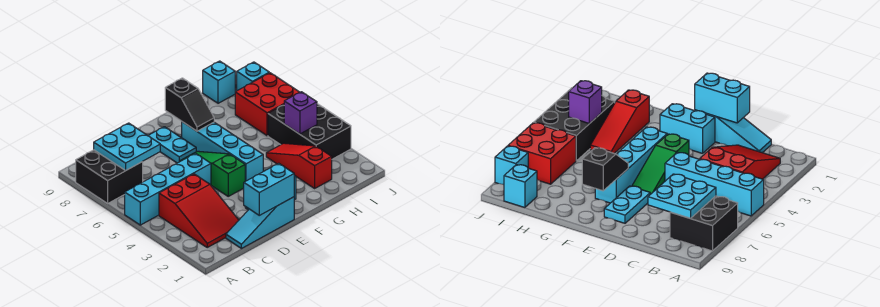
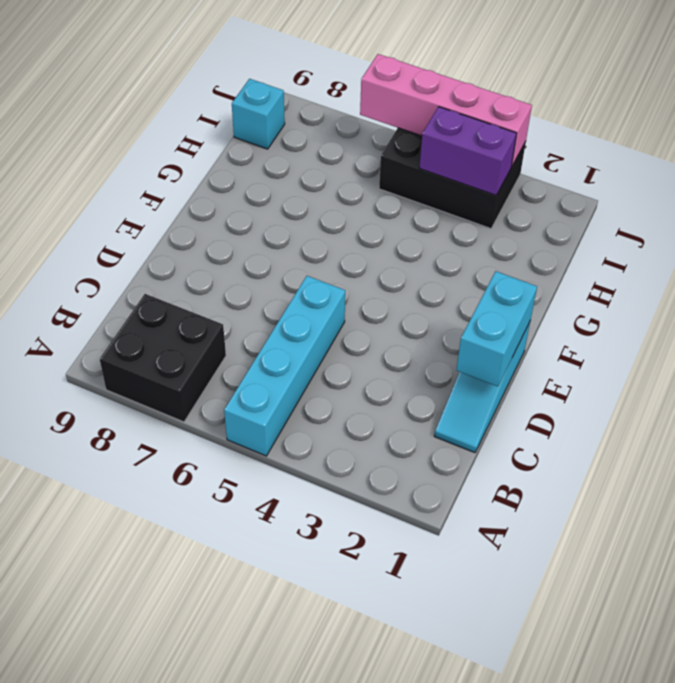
purple brick I3:I4 level 2 -> purple brick I4 level 2
pink brick J3:J6 level 2 -> none
none -> red slope B2:C4 level 1 top 4
none -> cyan brick E2:F2 level 1
none -> green slope E4:E6 level 1 top 4

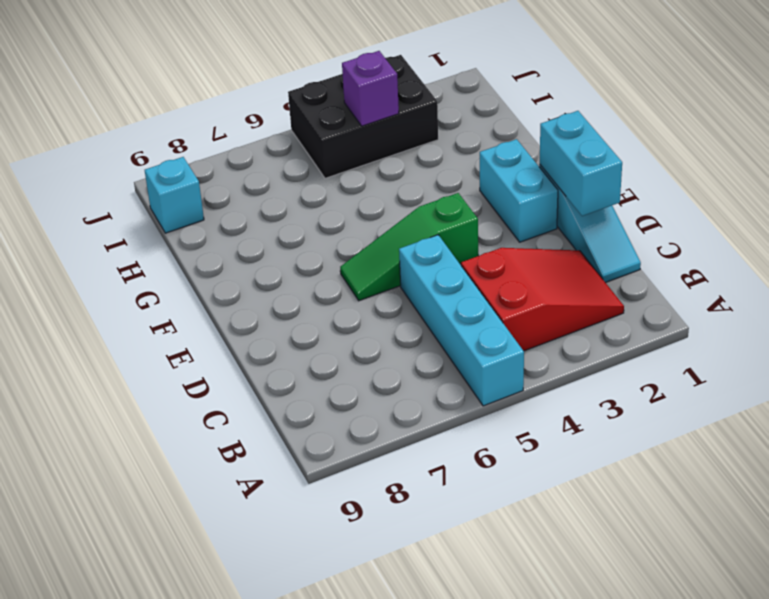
none -> black brick A7:B8 level 1
none -> cyan plate E7:E8 level 1
none -> cyan brick F4:F7 level 1

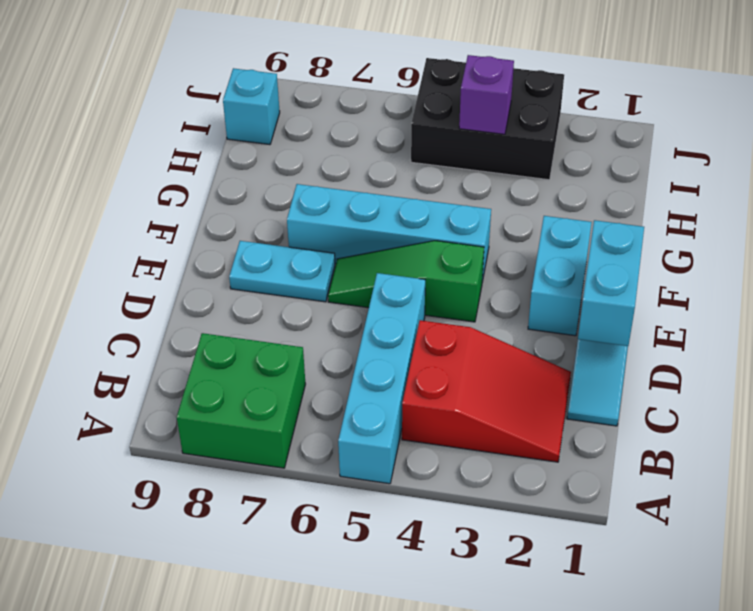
green brick A7:B8 level 1 -> black brick A7:B8 level 1
none -> red slope H2:H4 level 1 top 2
none -> red brick I6:J7 level 1
none -> cyan brick J8 level 1

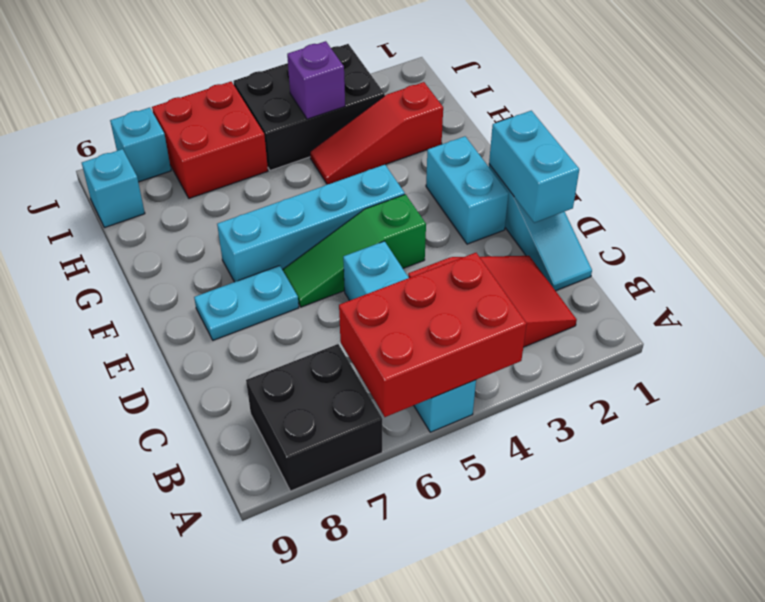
red brick A4:B6 level 2 -> none
none -> cyan plate B7:C8 level 2
none -> black slope F7:F8 level 2 top 8

